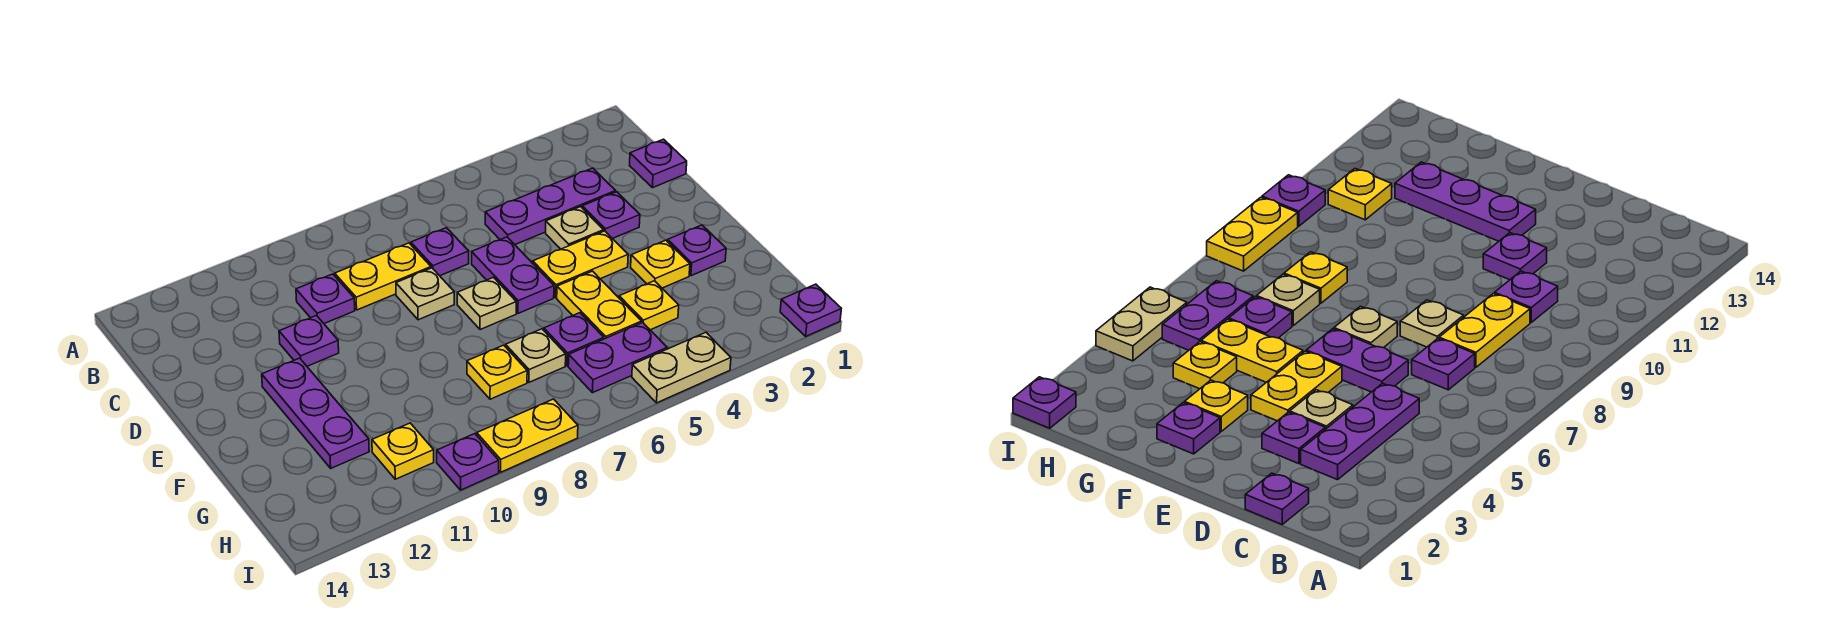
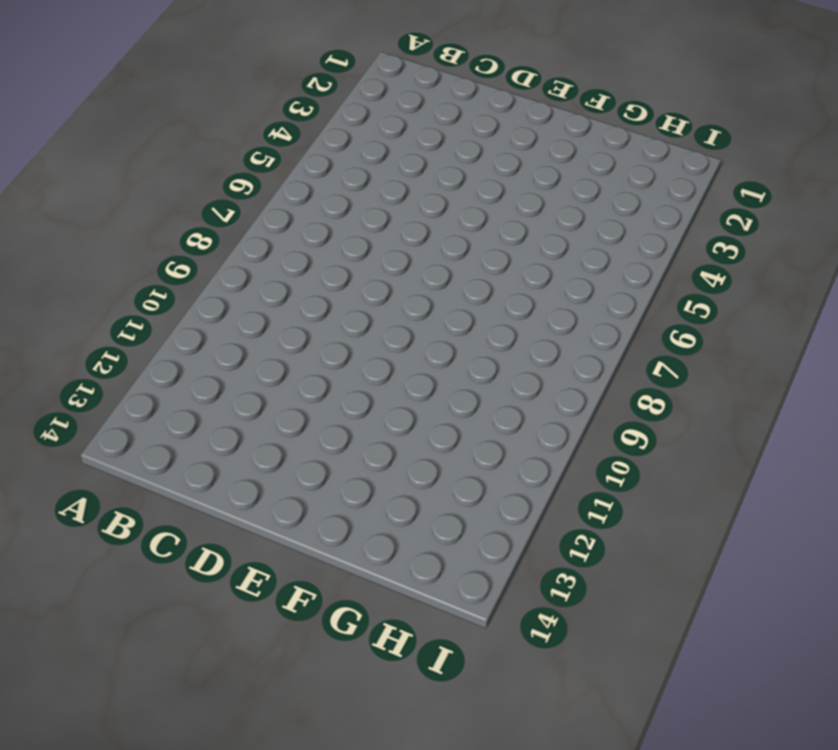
none -> purple plate C1 level 1
none -> purple plate C3:C5 level 1
none -> purple plate C7 level 1

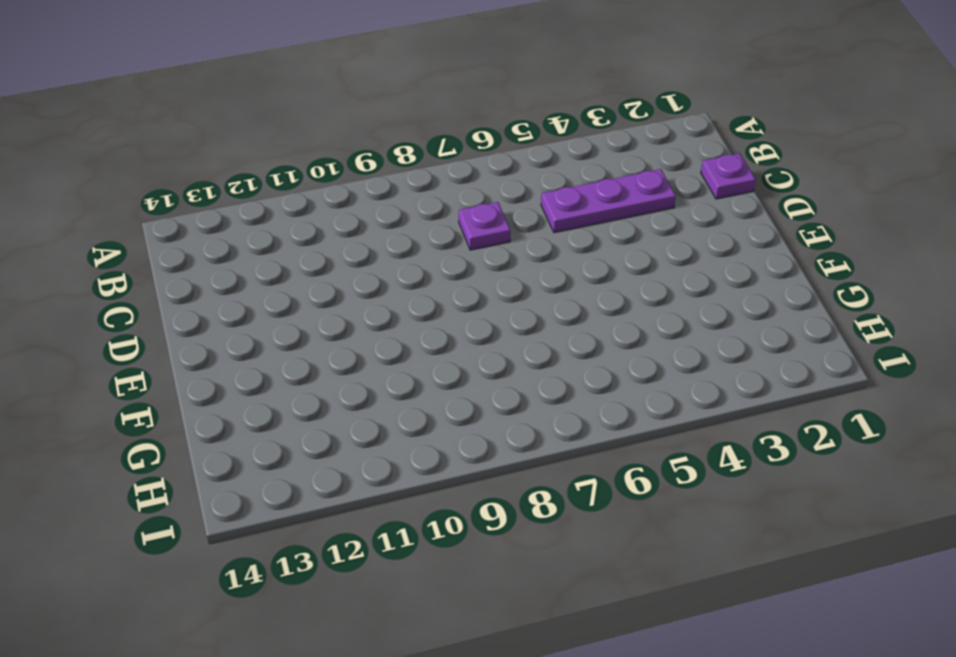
none -> yellow plate C8:C9 level 1
none -> purple plate C10 level 1
none -> purple plate D3 level 1

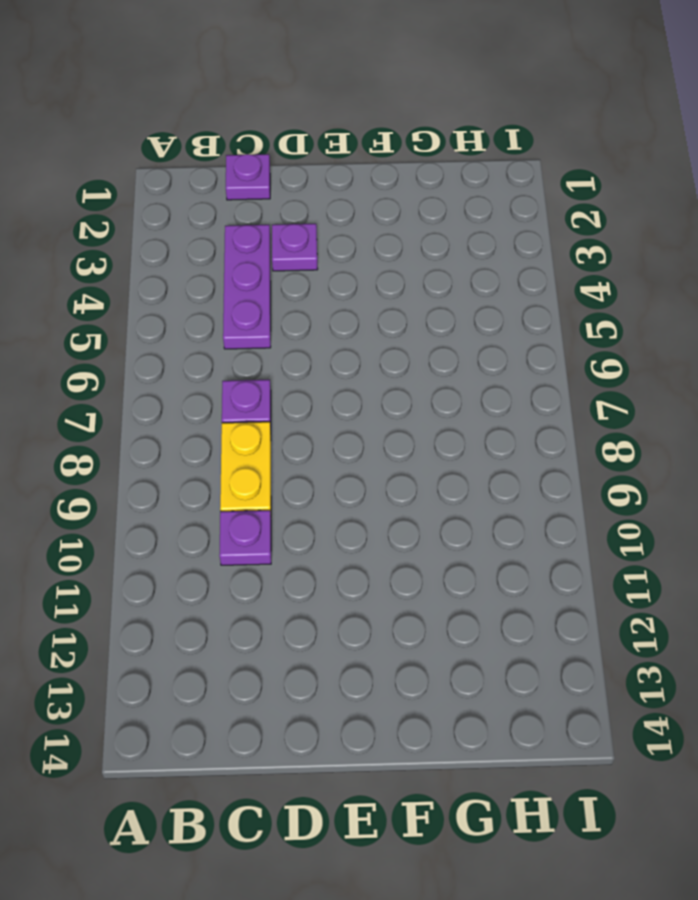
none -> tan plate D4 level 1
none -> purple plate D6:E6 level 1
none -> tan plate D8 level 1

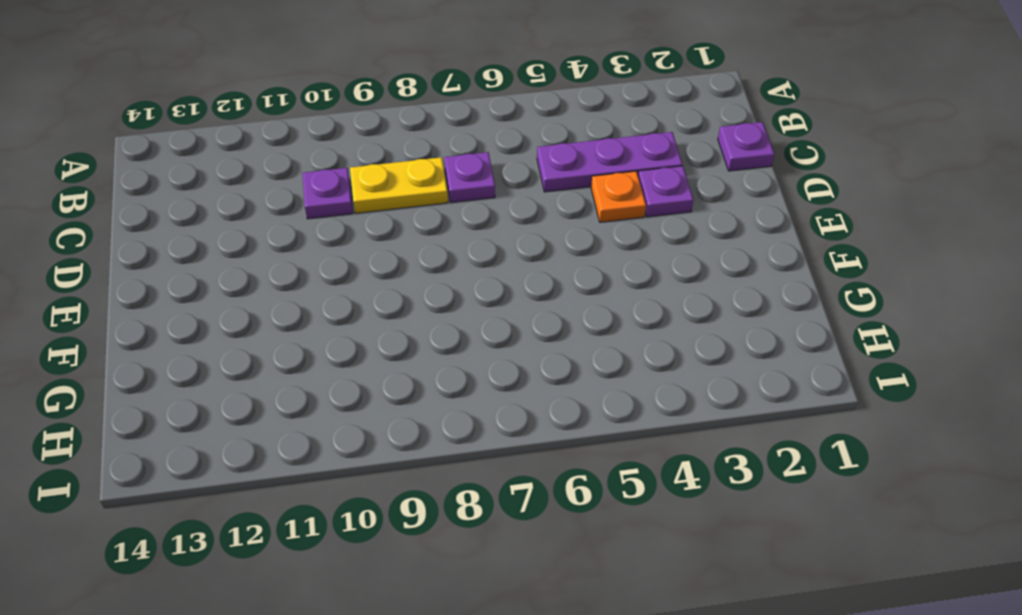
orange plate D4 level 1 -> tan plate D4 level 1
none -> purple plate D6:E6 level 1
none -> tan plate D8 level 1
none -> purple plate D11 level 1

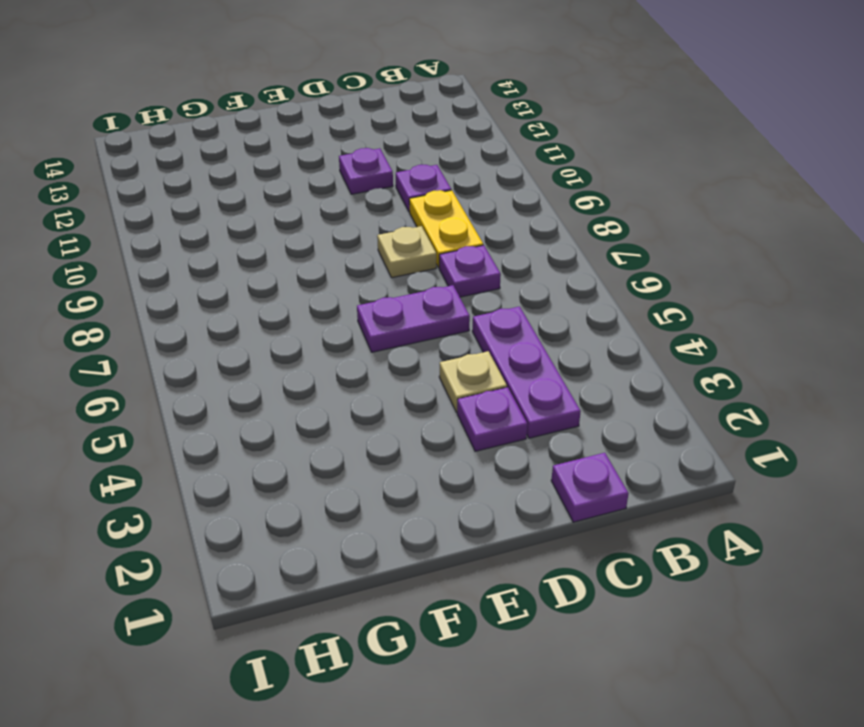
none -> yellow plate E4:E5 level 1
none -> tan plate E7 level 1
none -> purple plate E12:G12 level 1

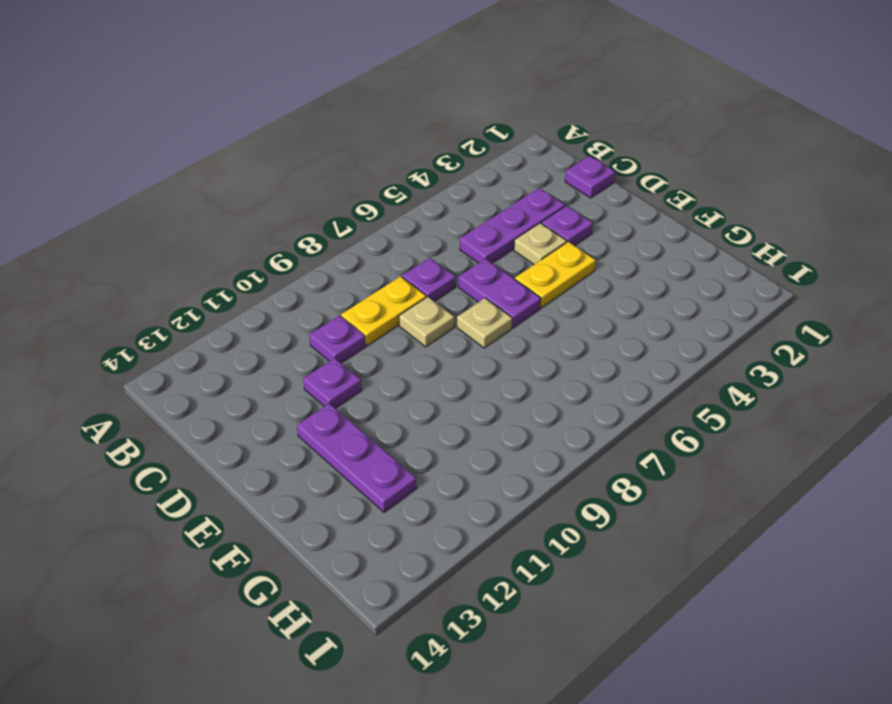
none -> purple plate F2 level 1
none -> yellow plate F3 level 1
none -> yellow plate F5:G5 level 1

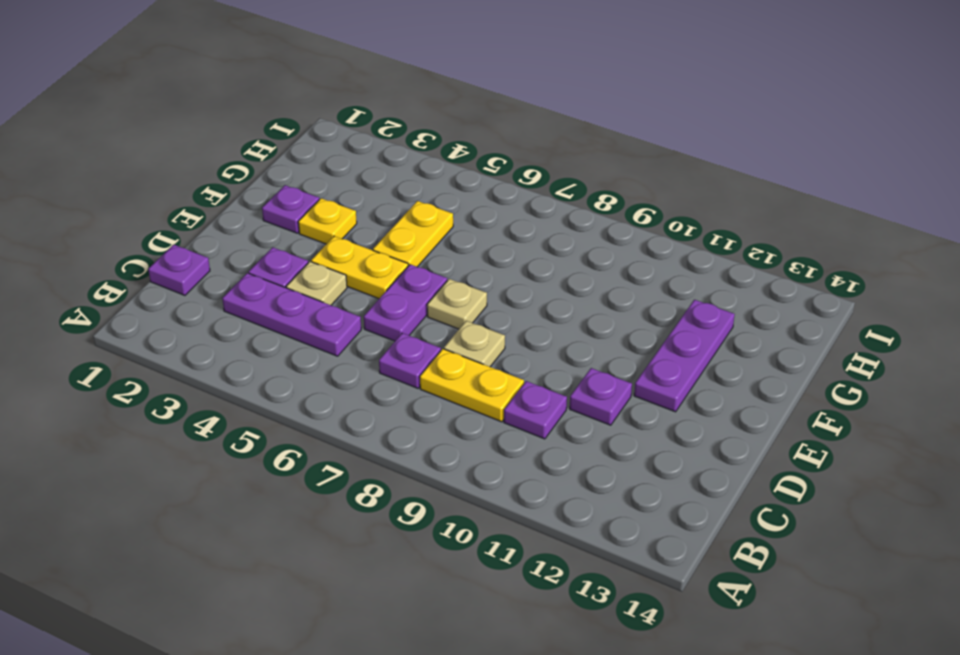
none -> yellow plate G4 level 1
none -> purple plate G6 level 1
none -> tan plate G7 level 1

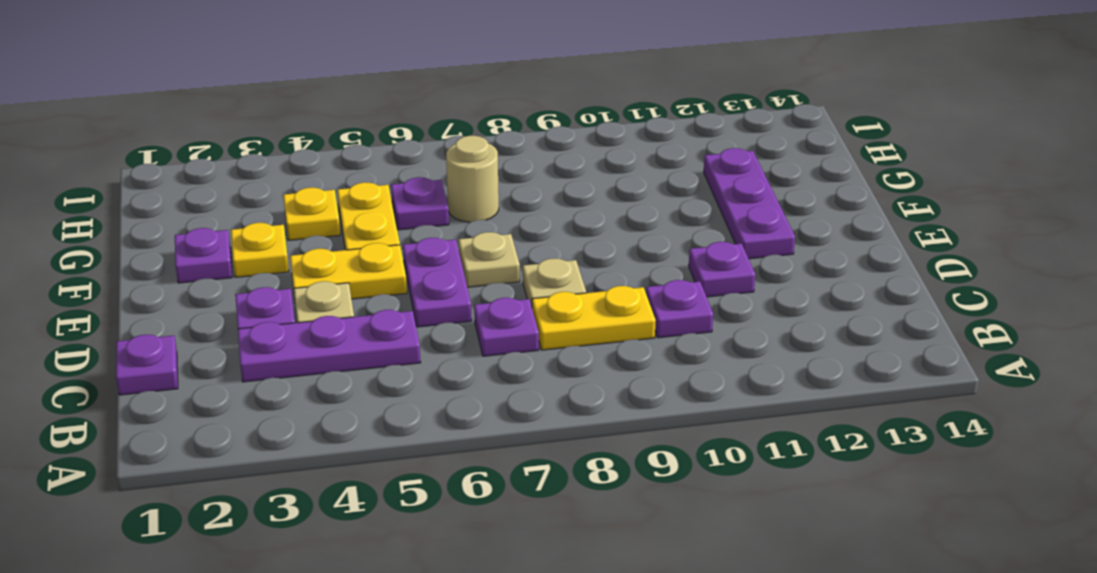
tan round brick G7 level 1 -> tan plate G7 level 1
none -> yellow plate G8 level 1
none -> purple plate H5:H6 level 1
none -> yellow plate H11 level 1

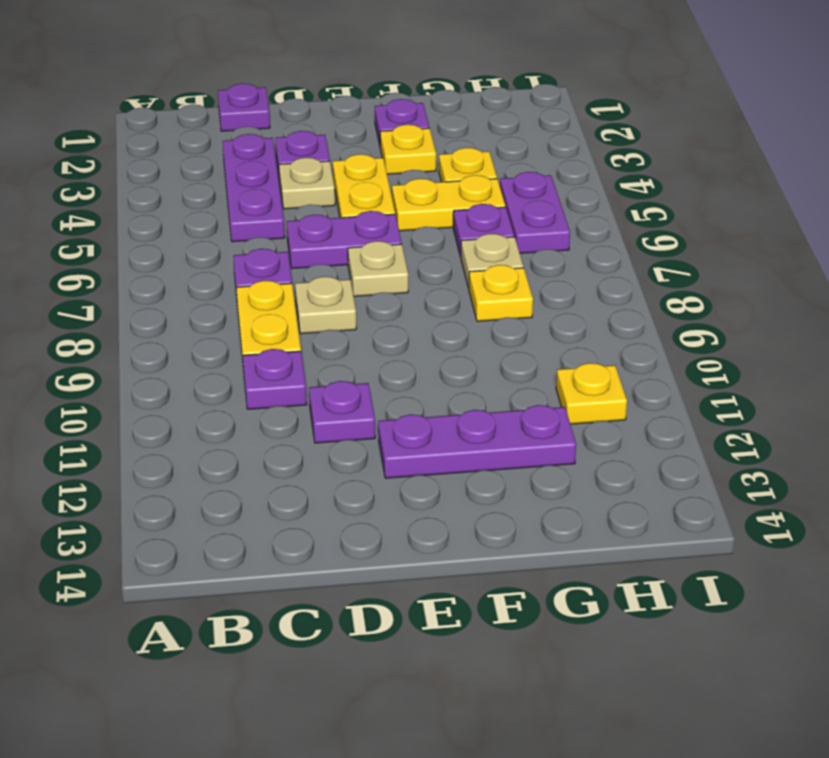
none -> purple plate I1 level 1
none -> tan plate I4:I5 level 1
none -> yellow plate I8:I9 level 1

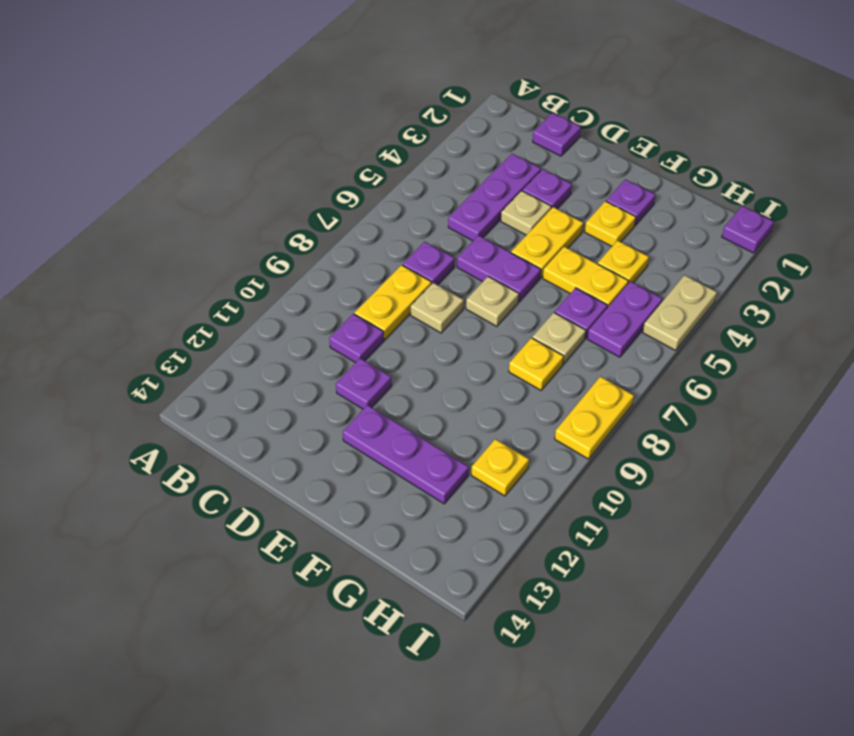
none -> purple plate I10 level 1

